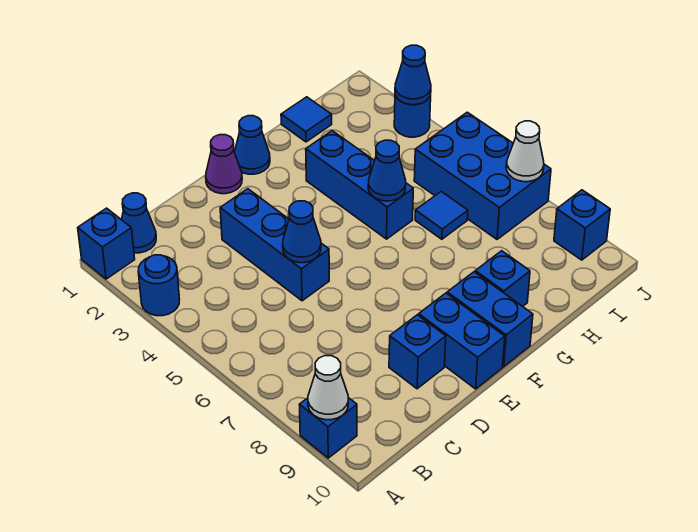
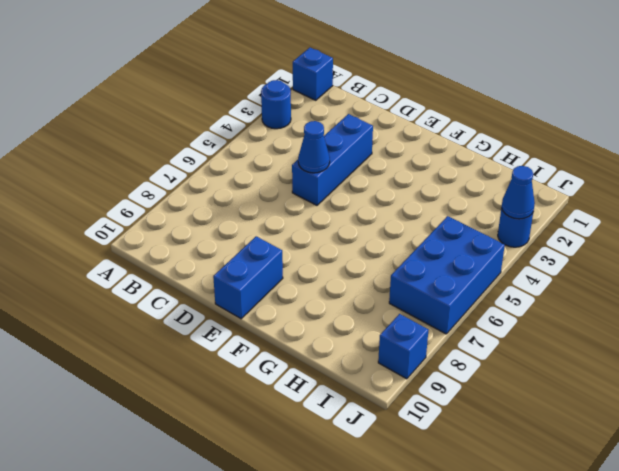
none -> blue brick A9 level 1
none -> blue cone B1 level 1
none -> blue brick D9 level 1

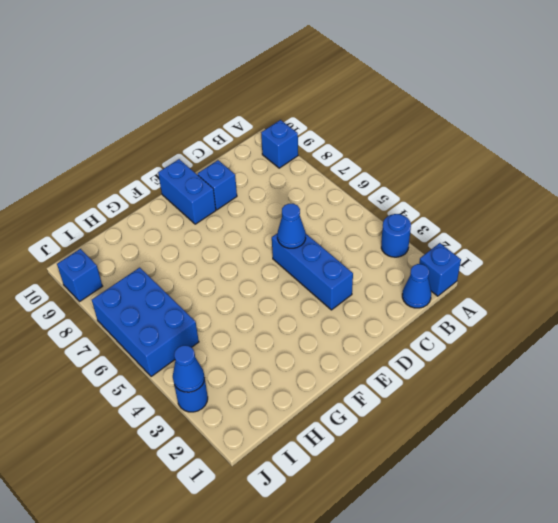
none -> purple cone E1 level 1
none -> blue cone F1 level 1
none -> blue brick F9:F10 level 1

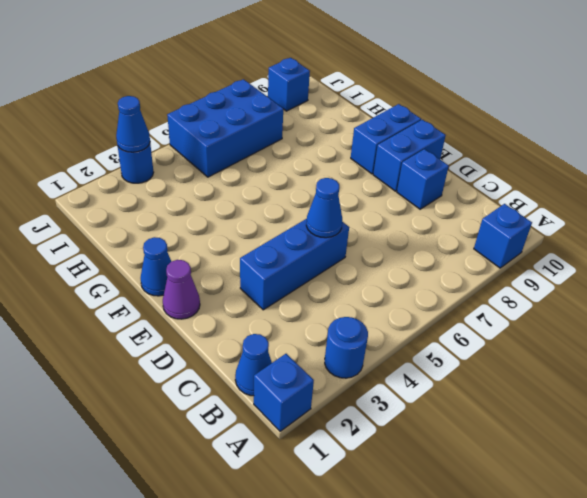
none -> blue brick G3:G5 level 1
none -> blue brick G9 level 1
none -> blue tile H1 level 1

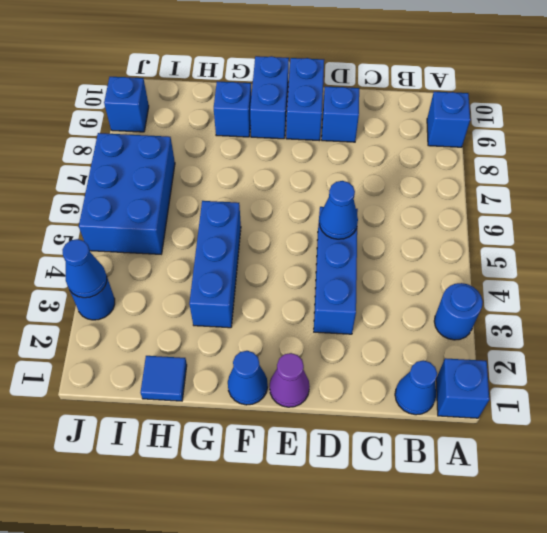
none -> blue tile H6 level 1
none -> white cone A9 level 2
none -> blue cone G5 level 2

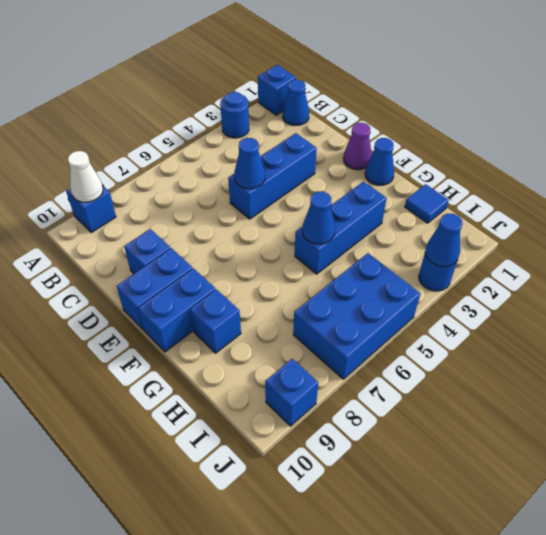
none -> blue tile H6 level 1
none -> white cone J7 level 2

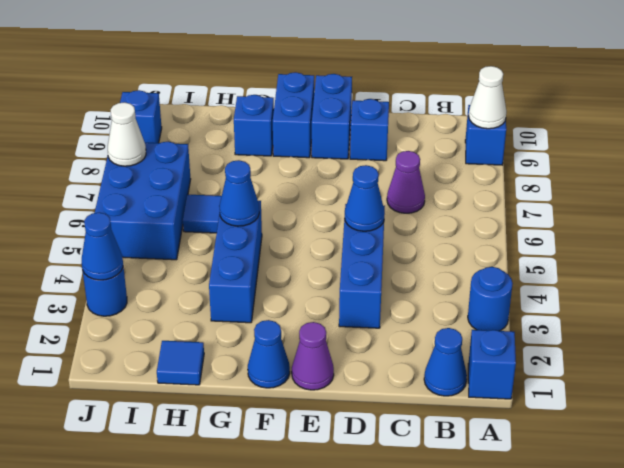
purple cone C7 level 1 -> none

